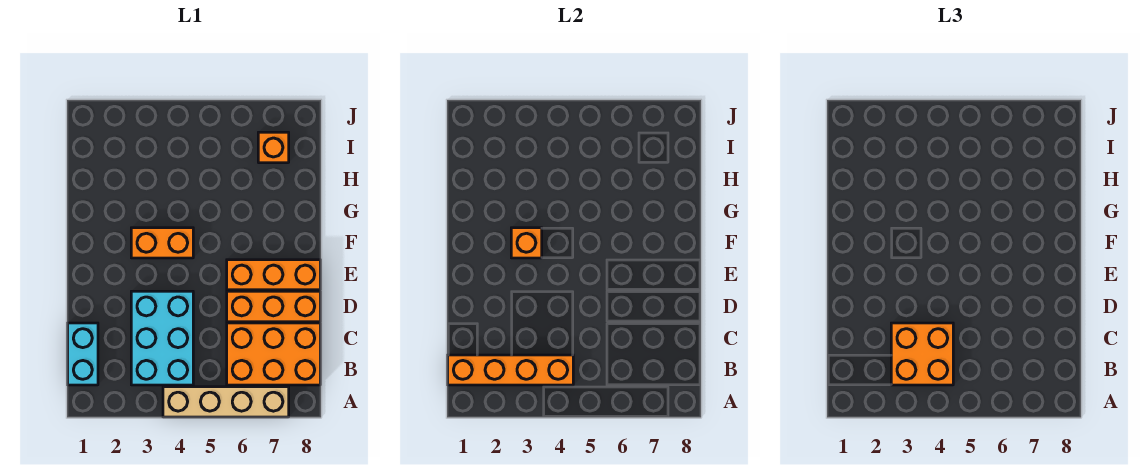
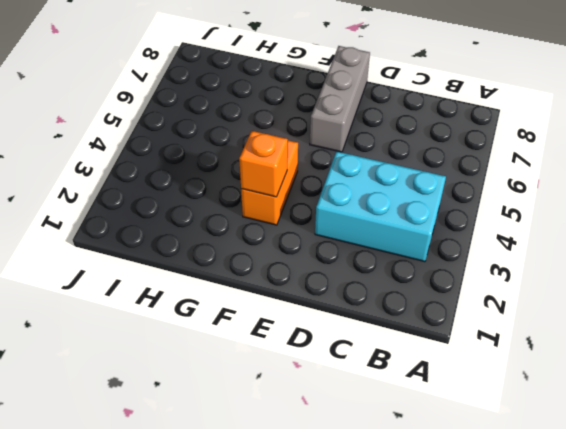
grey brick E6:E8 level 1 -> orange brick E6:E8 level 1
none -> tan brick A4:A7 level 1
none -> cyan brick B1:C1 level 1

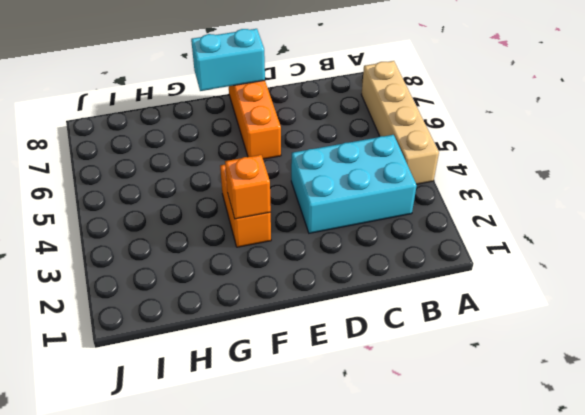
cyan brick E8:F8 level 2 -> cyan brick B1:C1 level 1
none -> orange brick B6:C8 level 1
none -> orange brick D6:D8 level 1

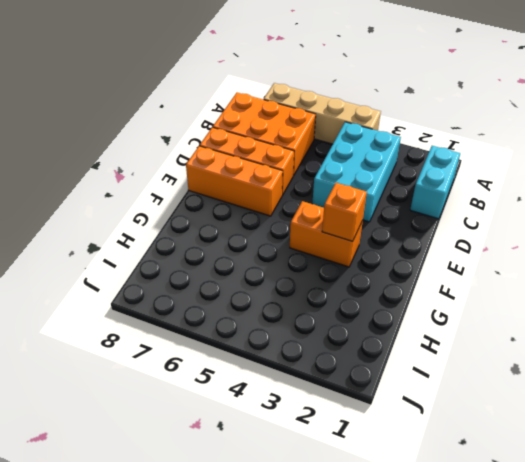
none -> orange brick I7 level 1
none -> orange brick B1:B4 level 2

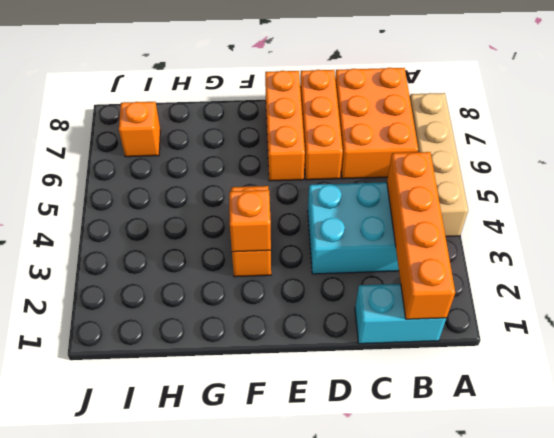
none -> orange brick B3:C4 level 3

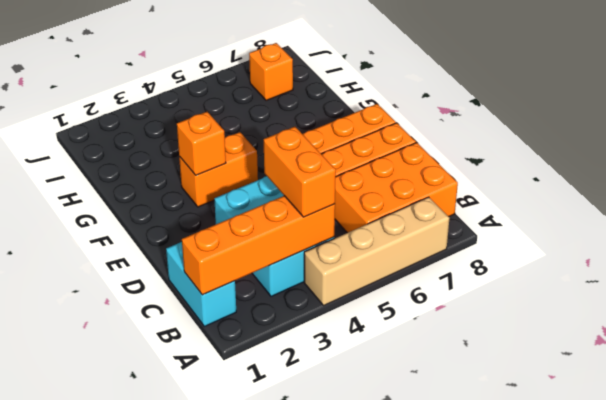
orange brick B4:C4 level 3 -> orange brick B3:C4 level 3

